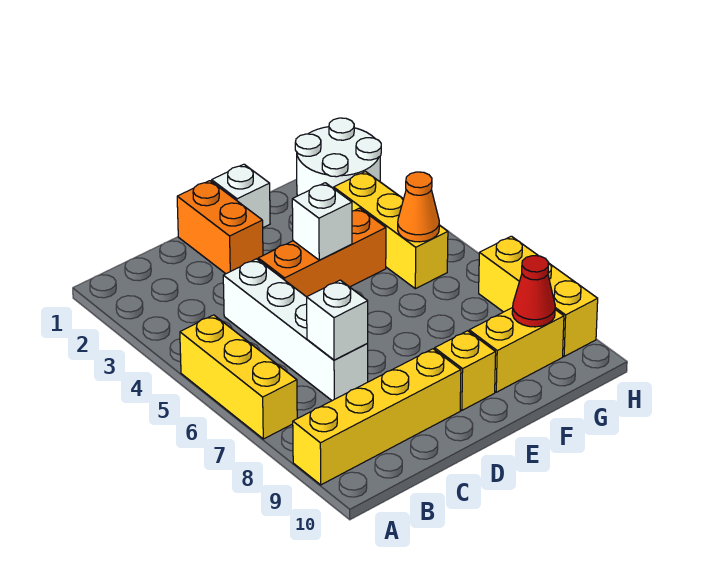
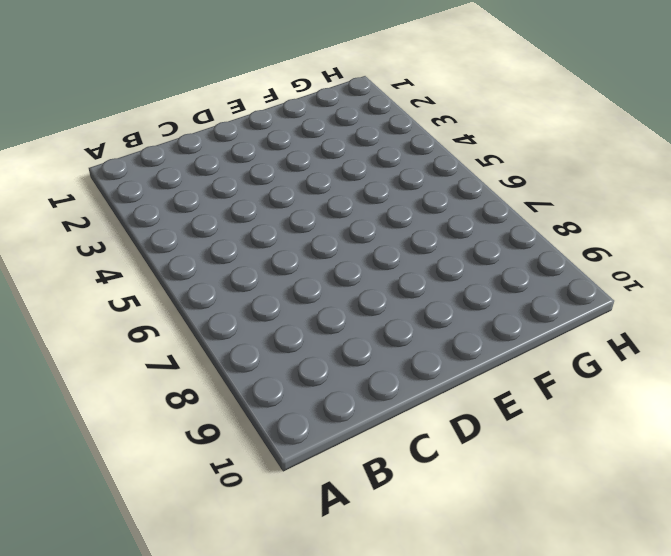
none -> yellow brick A5:A7 level 1
none -> yellow brick A9:D9 level 1
none -> white brick C4:C7 level 1

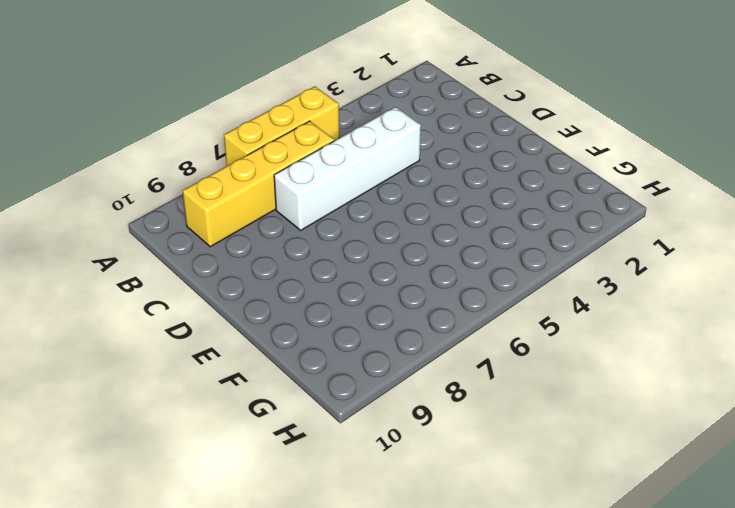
yellow brick B6:B9 level 1 -> yellow brick A9:D9 level 1
none -> orange brick D1:D2 level 1
none -> orange brick D4:F4 level 1
none -> white brick E1 level 1

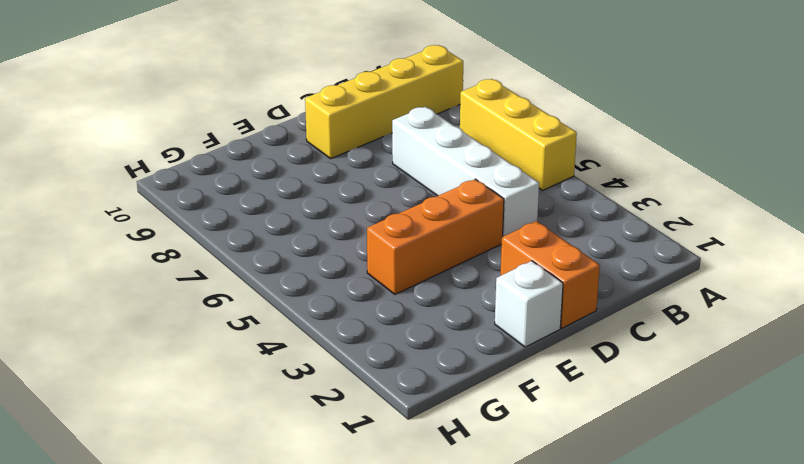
none -> yellow brick E9 level 1
none -> yellow brick F9:G9 level 1
none -> white round brick G1:H2 level 1

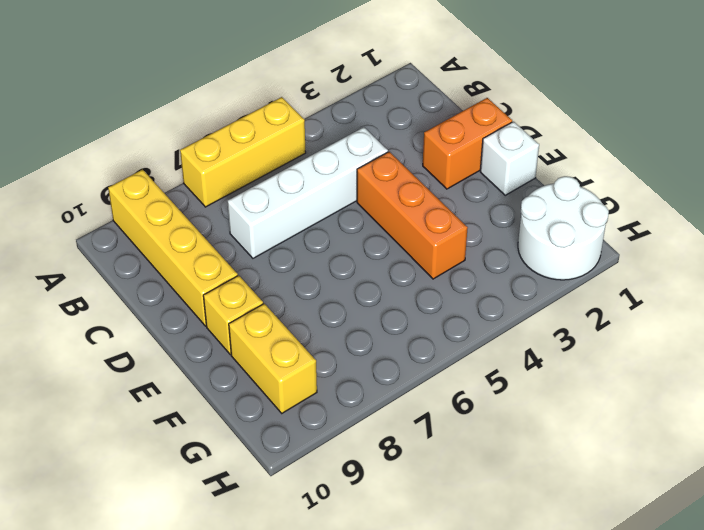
none -> yellow brick G3:G5 level 1
none -> yellow brick H7:H9 level 1
none -> white brick C7 level 2

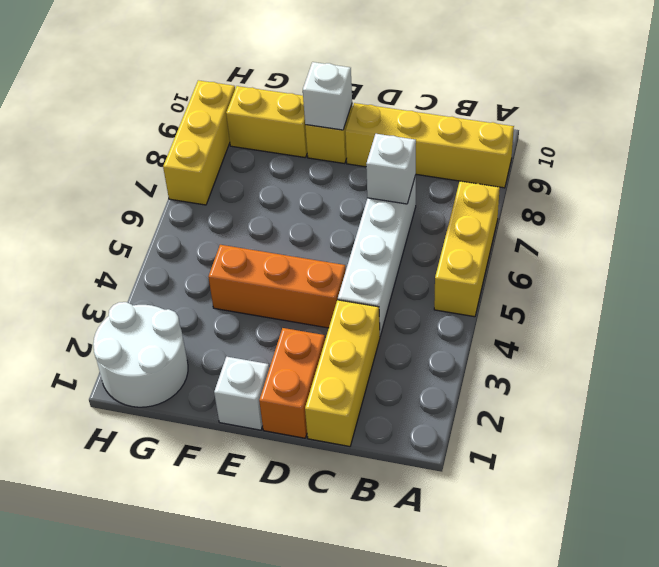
yellow brick C1:C3 level 1 -> yellow brick G3:G5 level 1
white brick E9 level 2 -> white brick E4 level 2
none -> orange cone G5 level 2
none -> red cone G9 level 2

